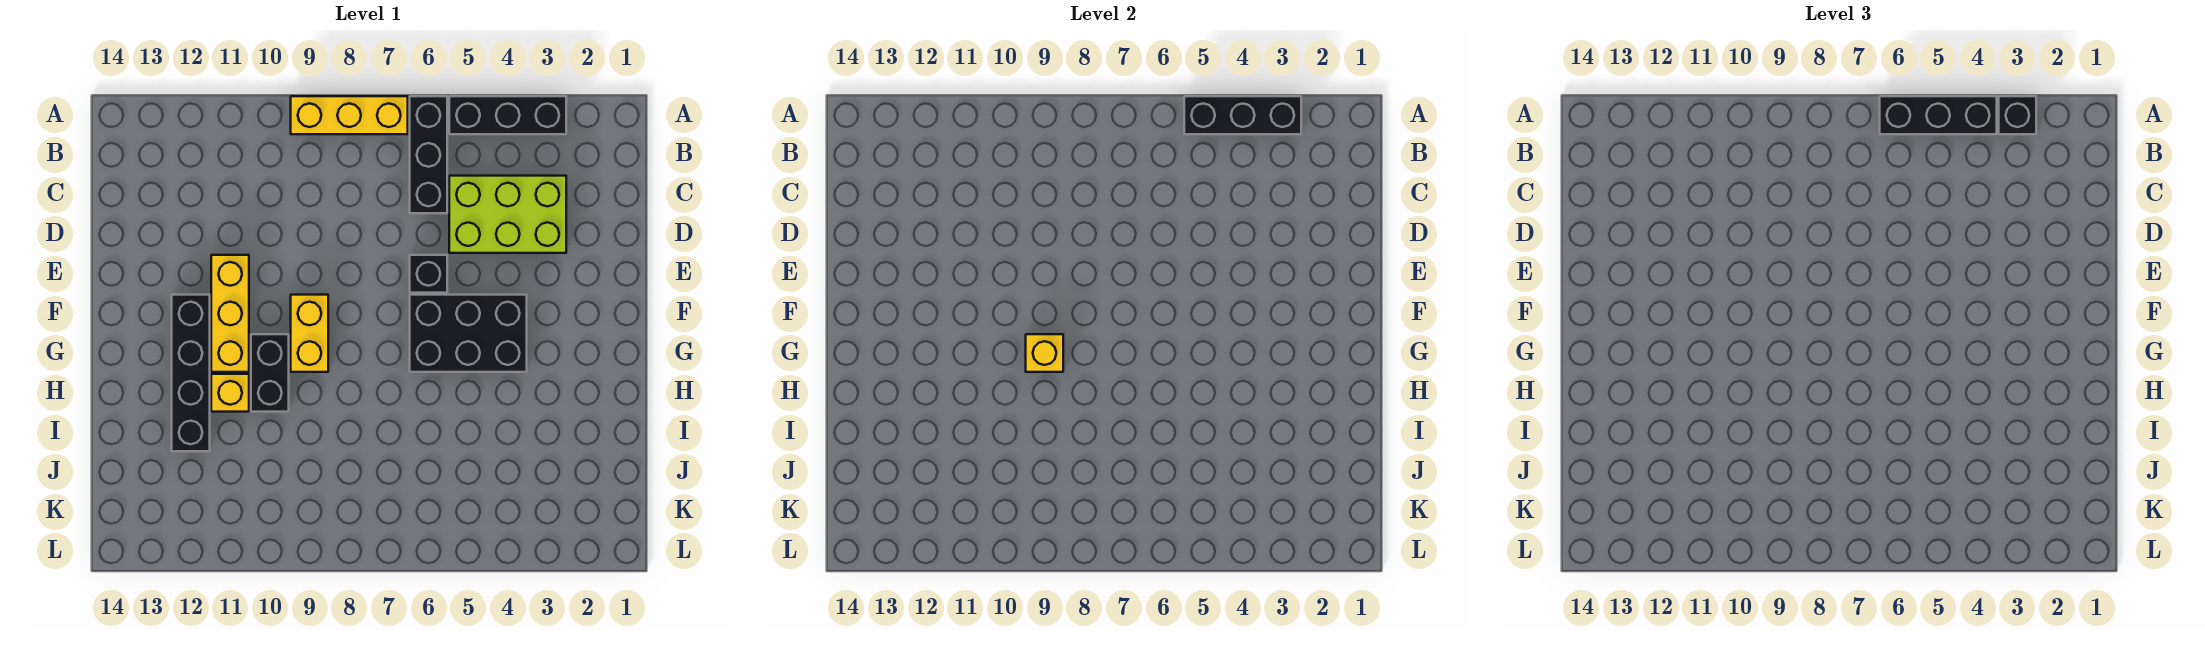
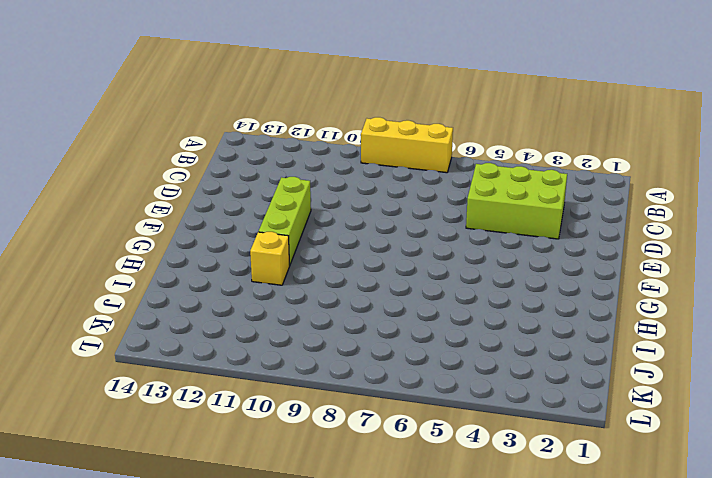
lime brick E11:G11 level 1 -> yellow brick E11:G11 level 1
none -> black brick A3:A5 level 1
none -> black brick A6:C6 level 1
none -> black brick E6 level 1

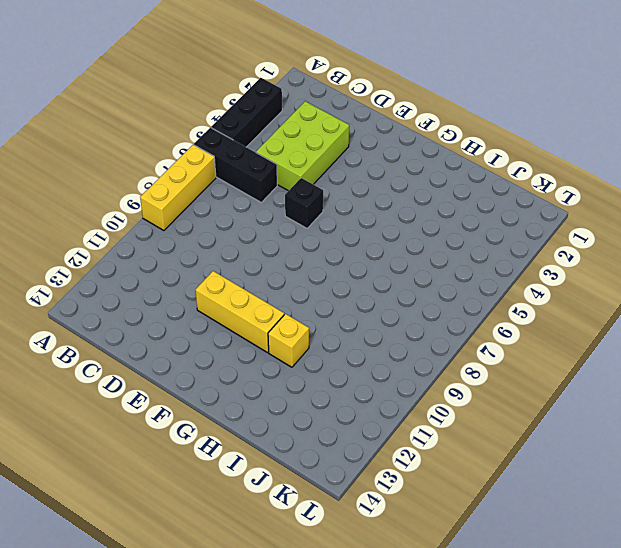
none -> black brick F4:G6 level 1
none -> yellow brick F9:G9 level 1
none -> black brick F12:I12 level 1

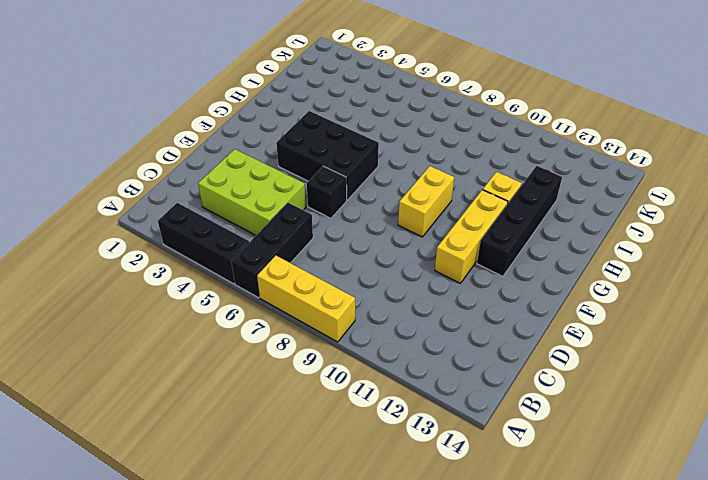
none -> black brick G10:H10 level 1
none -> black brick A3:A5 level 2
none -> yellow brick G9 level 2

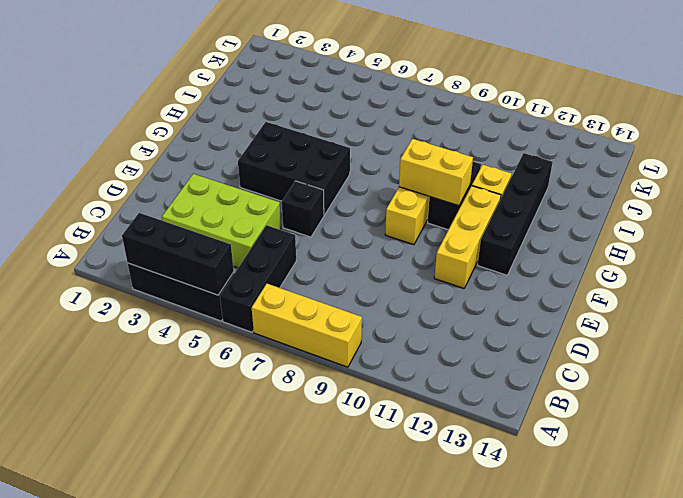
yellow brick G9:G10 level 2 -> yellow brick G9 level 2
none -> black brick A3 level 3
none -> black brick A4:A6 level 3

